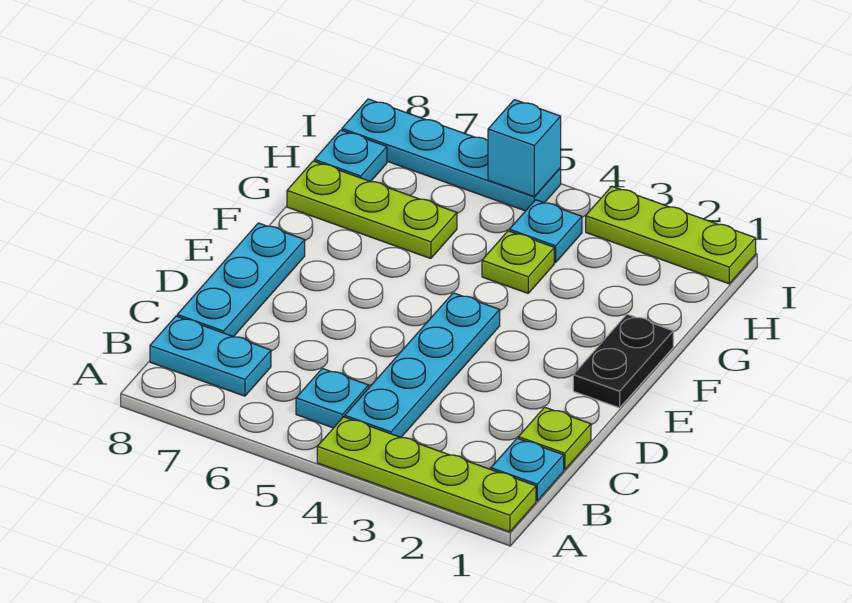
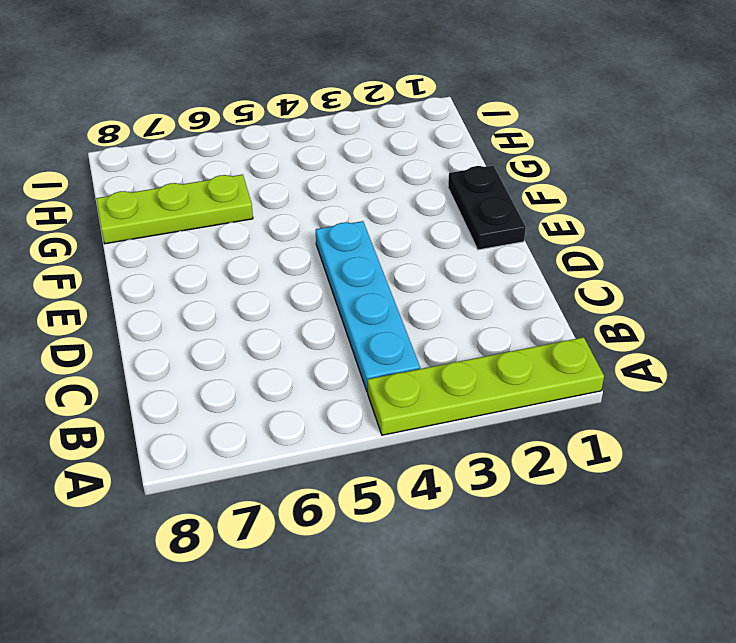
none -> cyan plate B1 level 1
none -> cyan plate B5 level 1
none -> cyan plate B7:B8 level 1

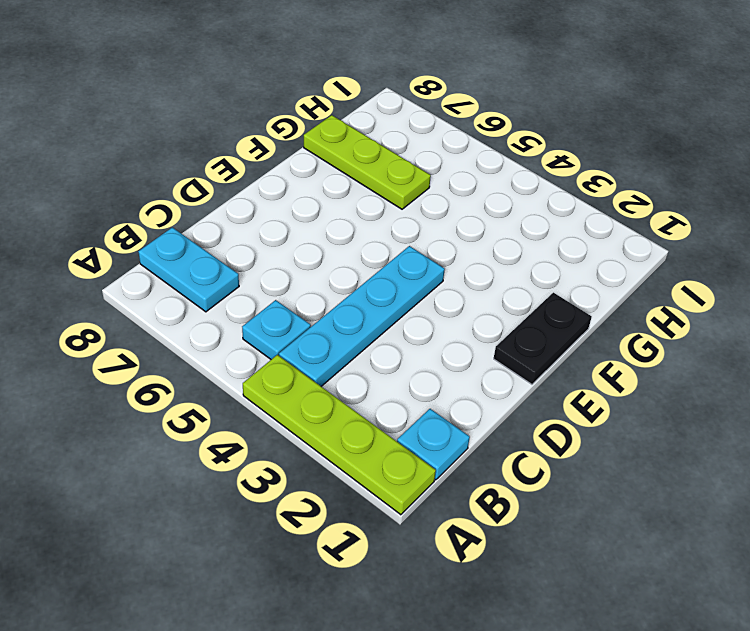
none -> lime plate C1 level 1
none -> cyan plate C8:E8 level 1
none -> lime plate G4 level 1

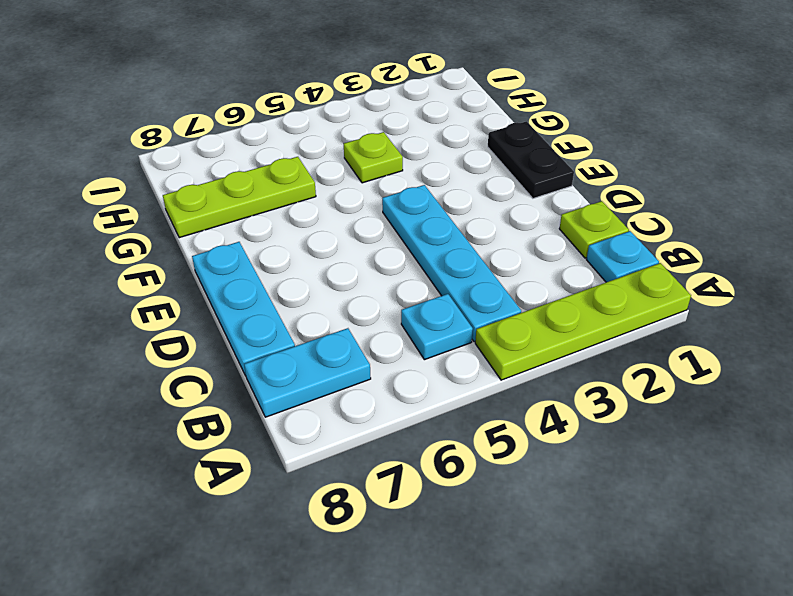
none -> cyan plate H4 level 1
none -> cyan plate H8 level 1
none -> lime plate I1:I3 level 1

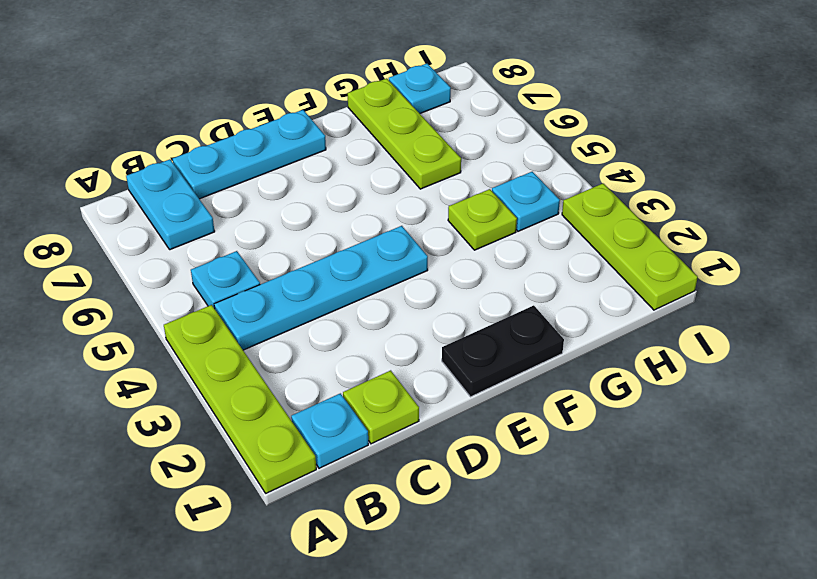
none -> cyan plate I5:I8 level 1
none -> cyan brick I5 level 2

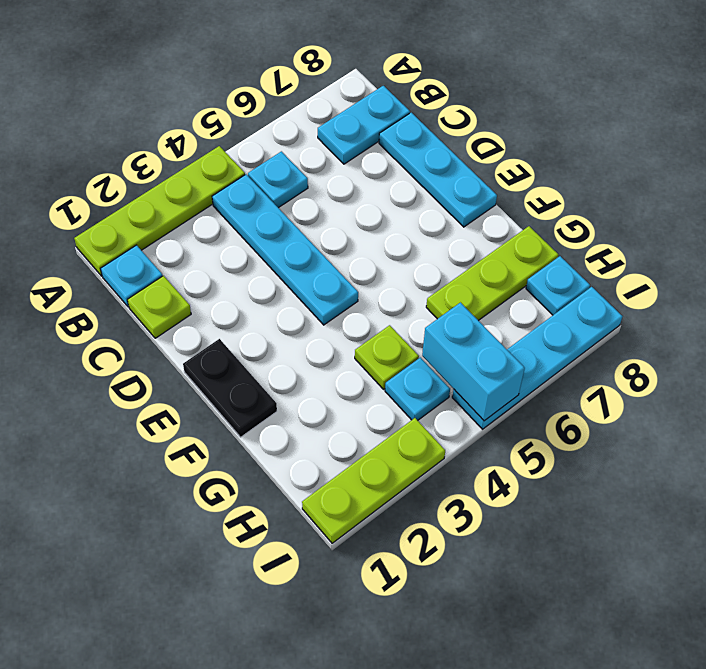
cyan brick H5:I5 level 2 -> cyan brick I5 level 2

